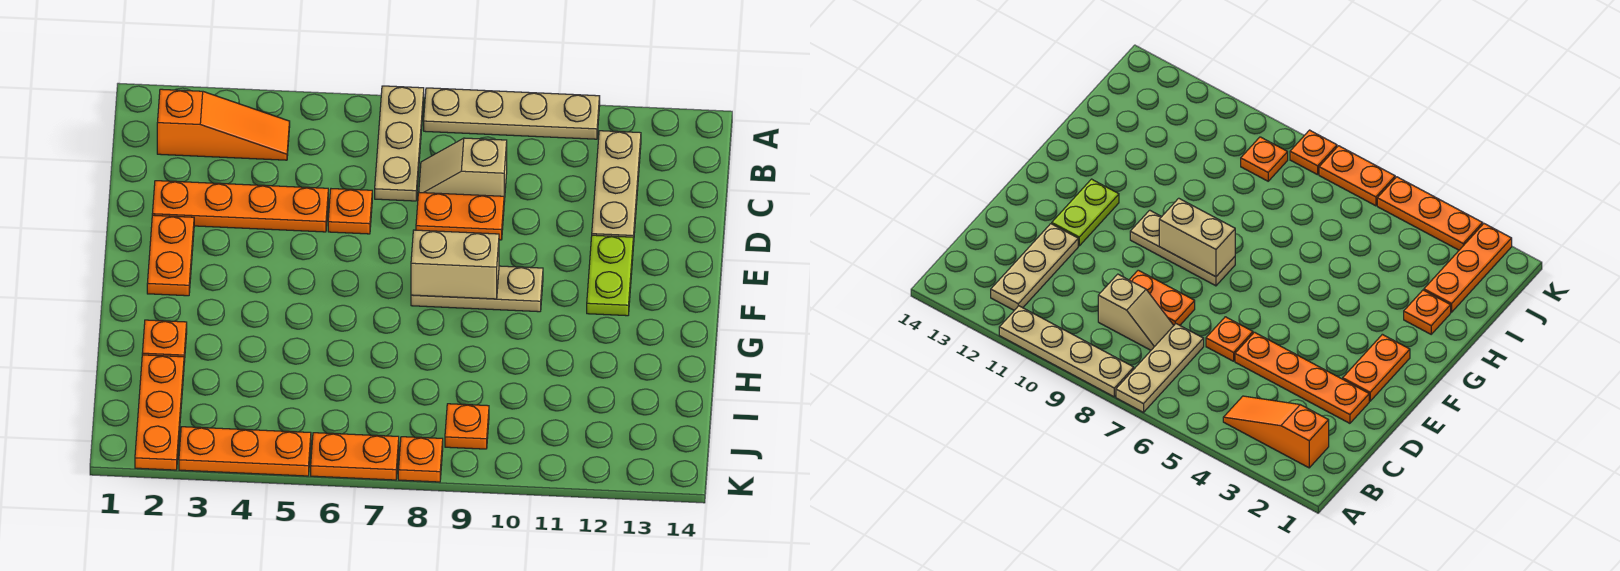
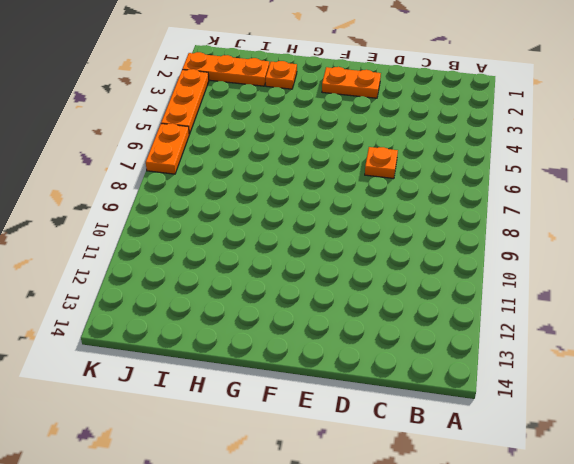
none -> tan plate A7:C7 level 1
none -> tan plate A8:A11 level 1
none -> orange slope B2:B4 level 1 top 2

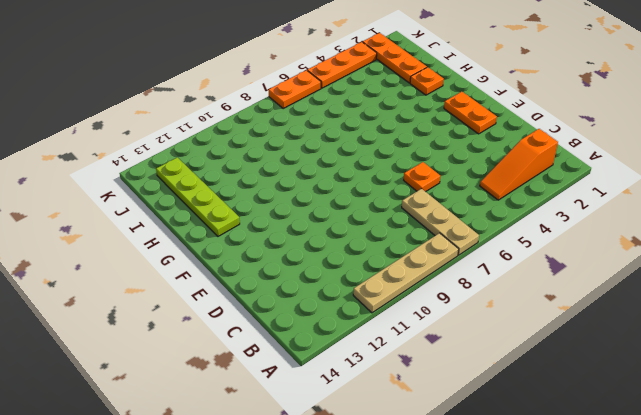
lime plate G13:J13 level 1 -> none
none -> tan plate B12:D12 level 1
none -> tan slope C8:C9 level 1 top 9
none -> orange plate D2:D5 level 1

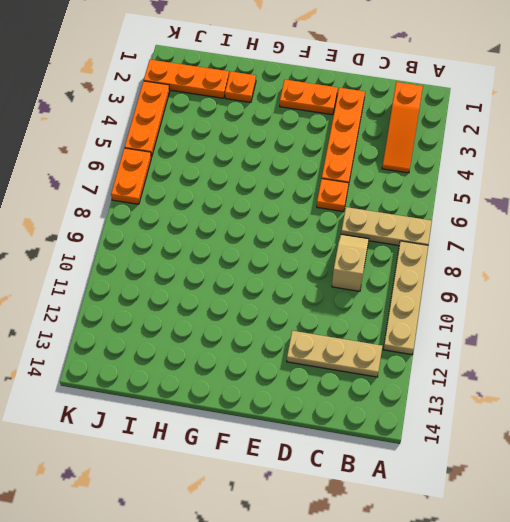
none -> orange plate D8:D9 level 1
none -> lime plate E12:F12 level 1
none -> tan plate F8:F10 level 1

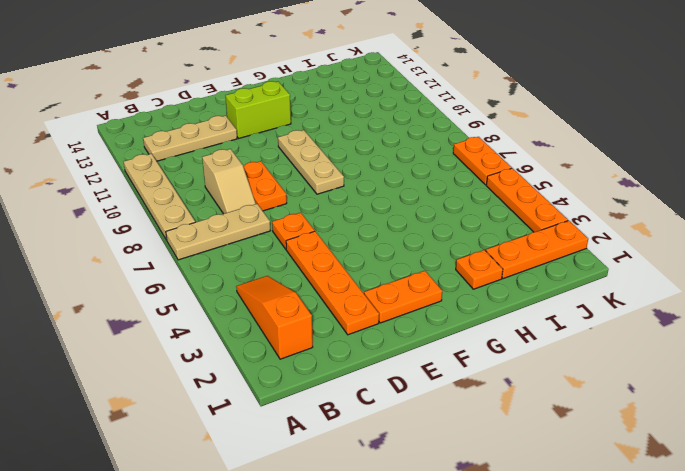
lime brick E12:F12 level 1 -> lime plate E12:F12 level 1
none -> orange plate J9 level 1
none -> orange plate K8 level 1
none -> tan brick F8:F9 level 2

